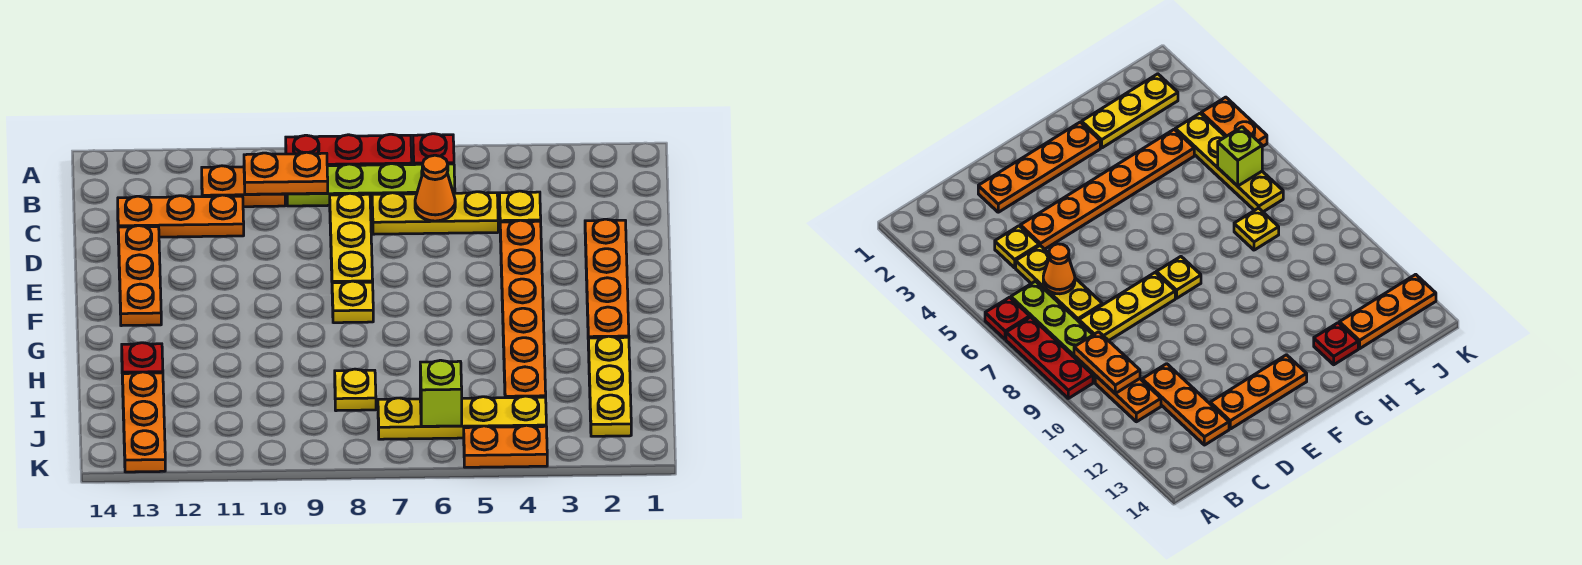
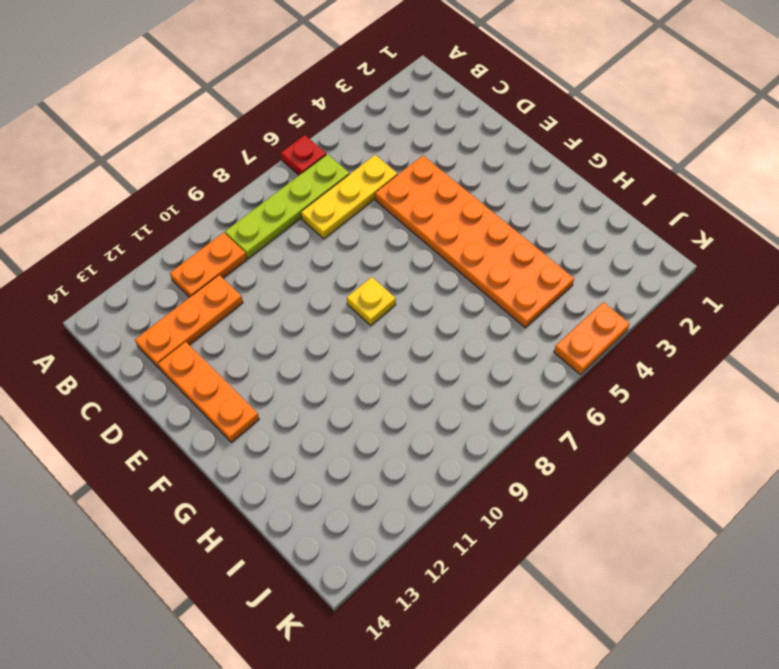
orange plate D4:I5 level 1 -> orange plate D4:I4 level 1
none -> red plate A7:A9 level 1
none -> yellow plate C4 level 1
none -> yellow plate C8:E8 level 1

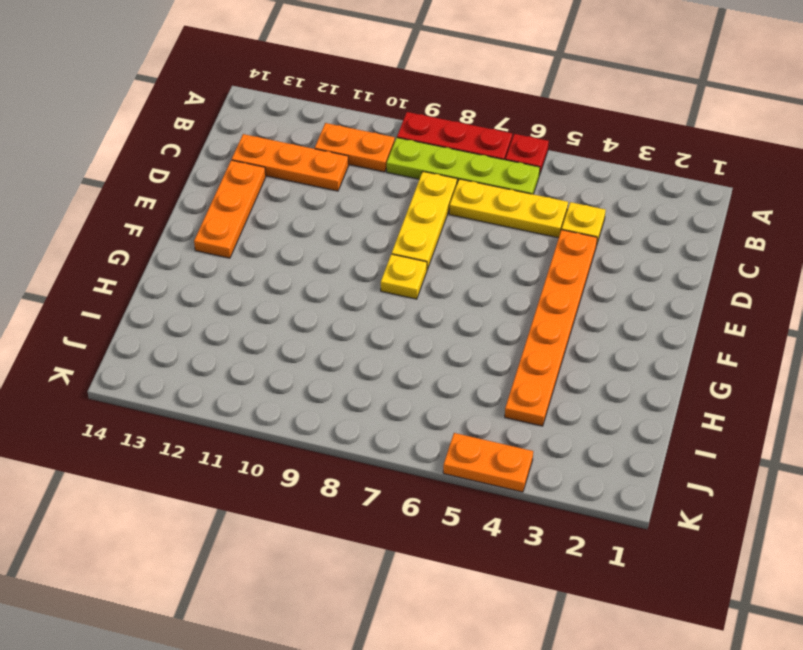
none -> orange plate D2:G2 level 1
none -> yellow plate H2:J2 level 1
none -> red plate H13 level 1

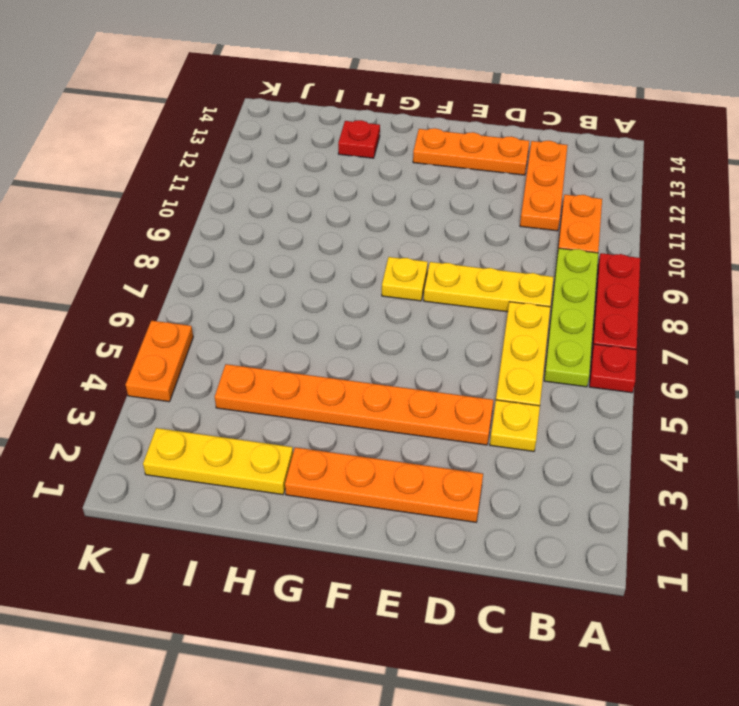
none -> yellow plate I8 level 1
none -> orange plate I13:K13 level 1
none -> yellow plate J4:J7 level 1

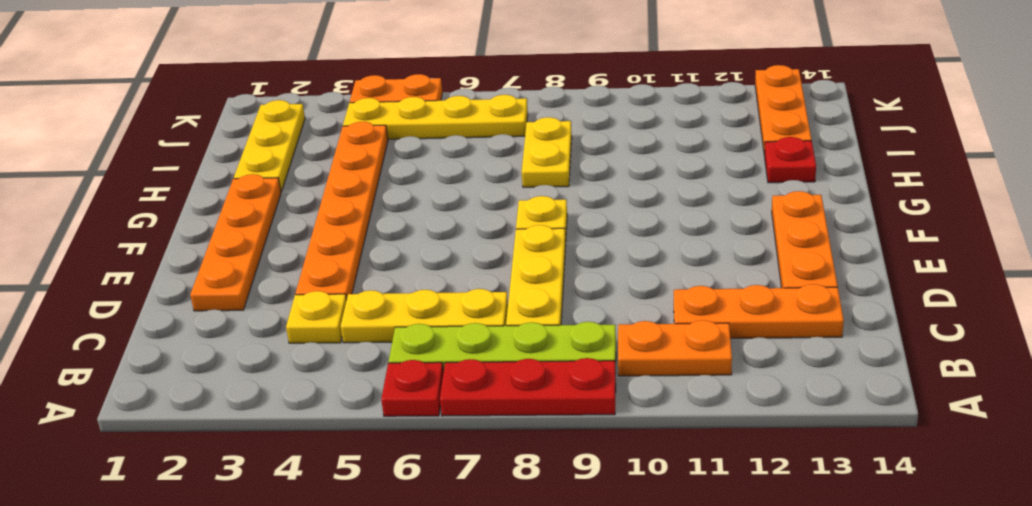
yellow plate H8:I8 level 1 -> yellow plate I8 level 1
none -> orange plate B9:B10 level 2
none -> orange cone C6 level 2
none -> lime brick J6 level 2

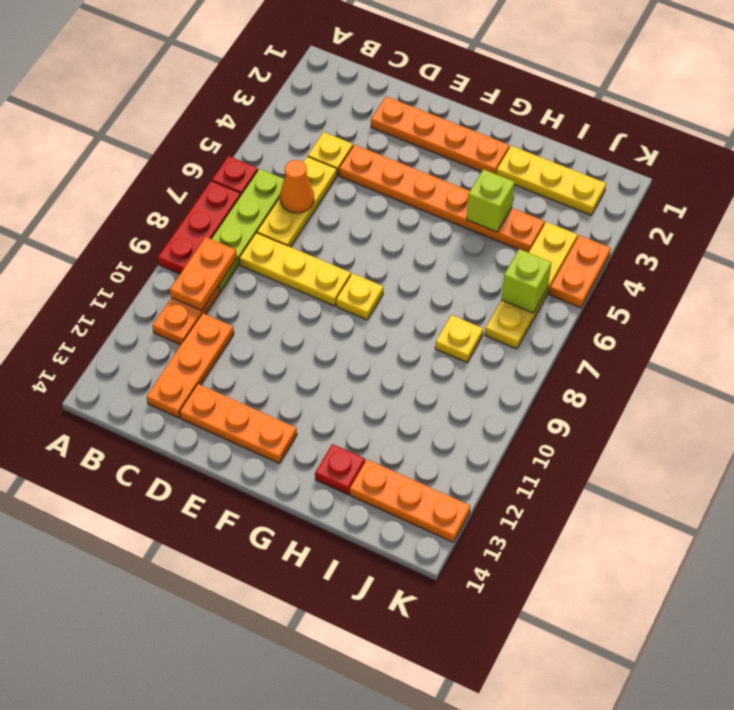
lime brick H4 level 2 -> none

